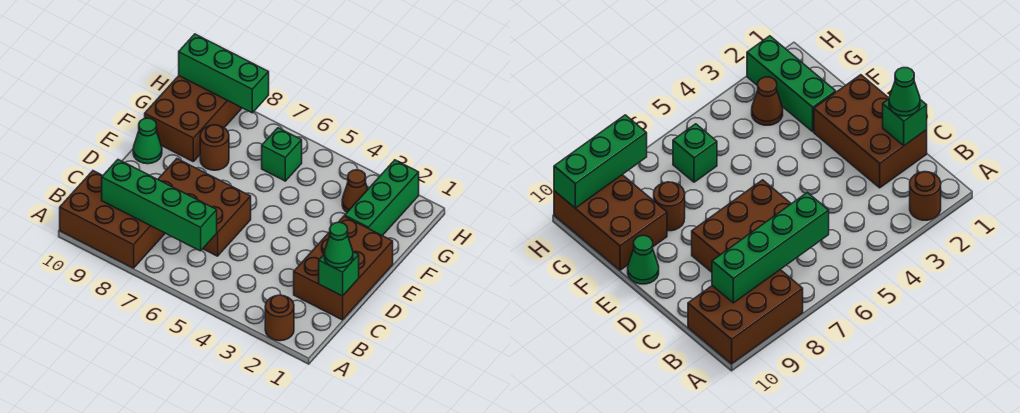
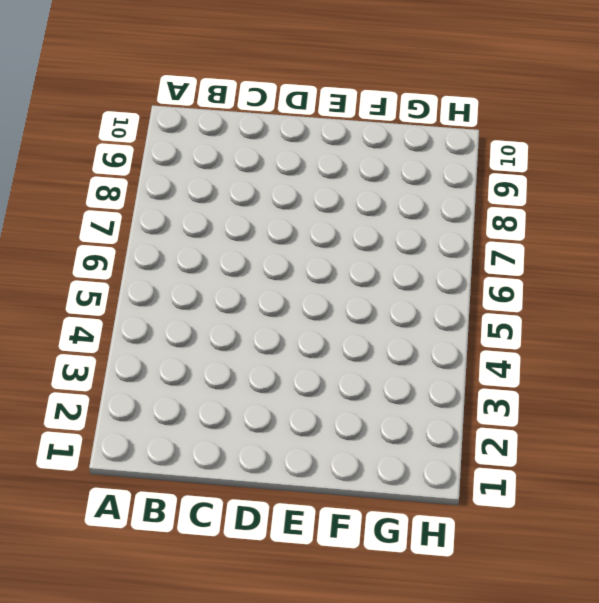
none -> brown round brick A2 level 1
none -> brown brick A8:B10 level 1
none -> brown brick C1:E2 level 1

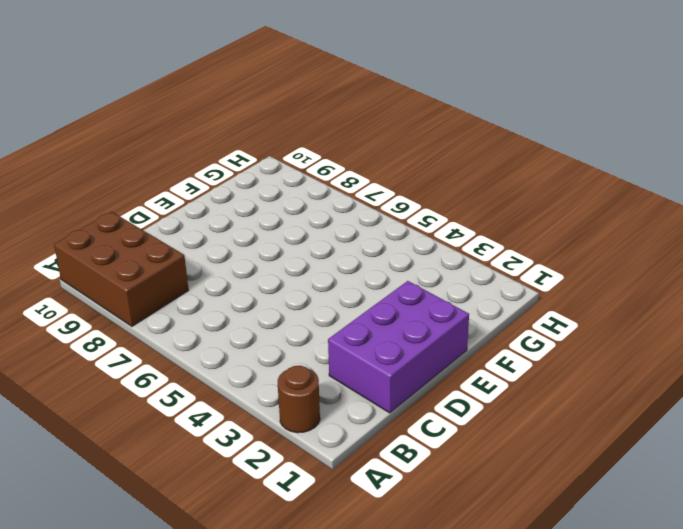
purple brick C1:E2 level 1 -> brown brick C1:E2 level 1
none -> brown brick C6:D8 level 1
none -> green cone E10 level 1
none -> green brick F2:H2 level 1

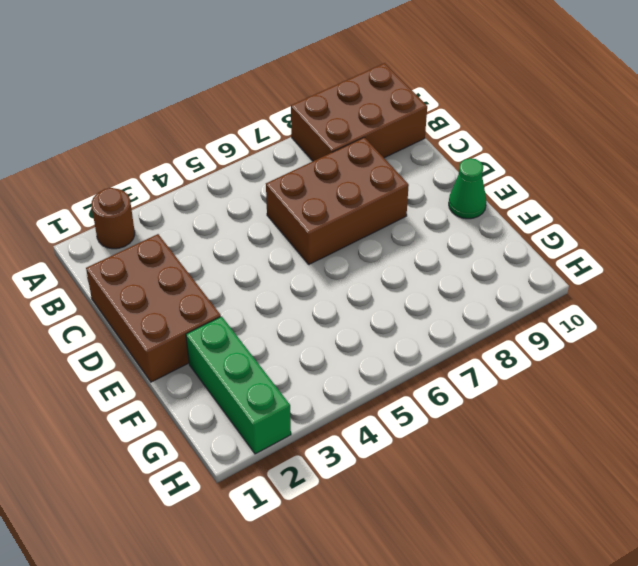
none -> brown round brick F8 level 1
none -> brown brick F9:H10 level 1
none -> brown cone G3 level 1

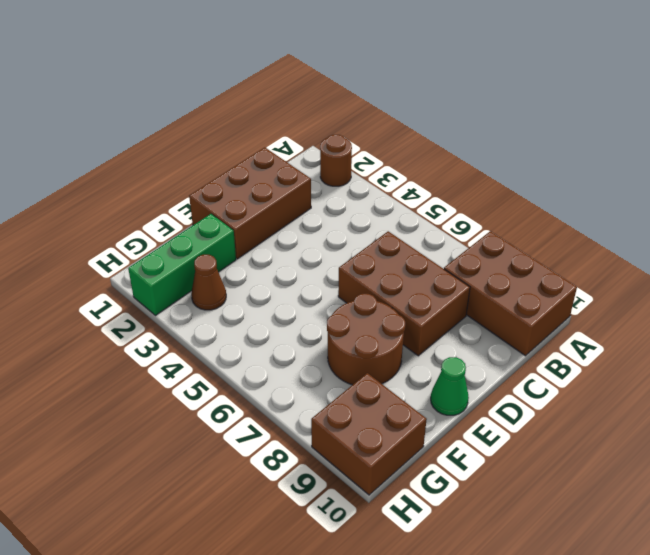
brown round brick E7:F8 level 1 -> brown round brick F8 level 1
brown brick G9:H10 level 1 -> brown brick F9:H10 level 1
none -> green brick G6 level 1
none -> green brick B6:B9 level 2
none -> green brick C1 level 2

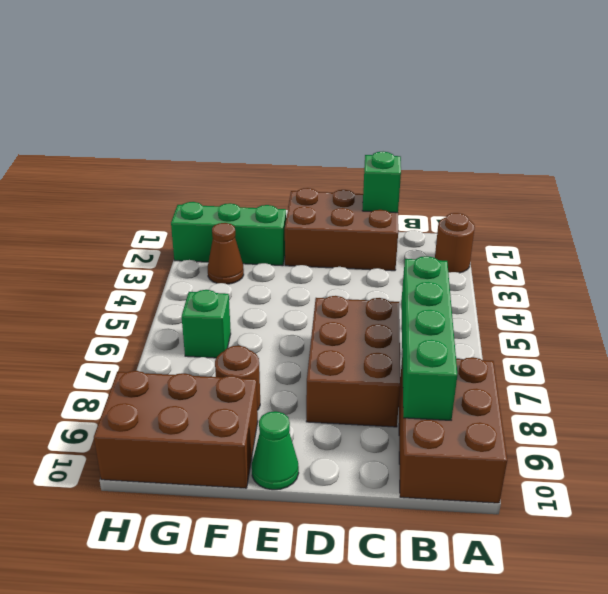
none -> green brick H8:H10 level 2
none -> green cone C1 level 3

